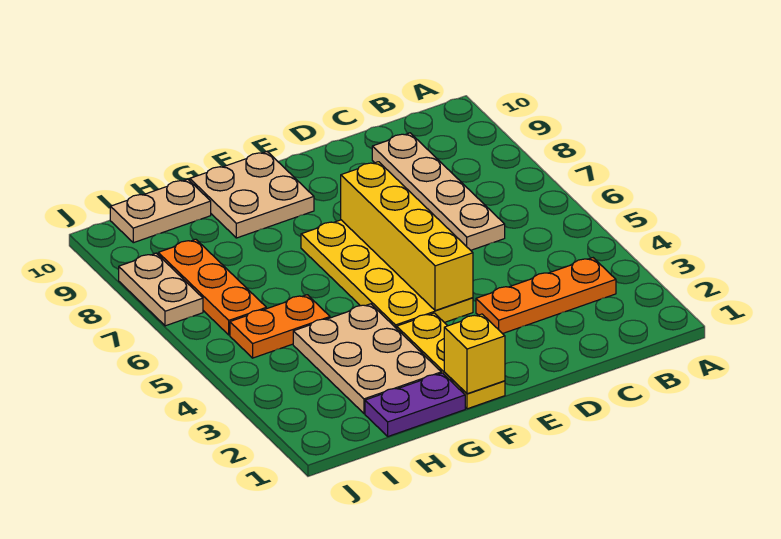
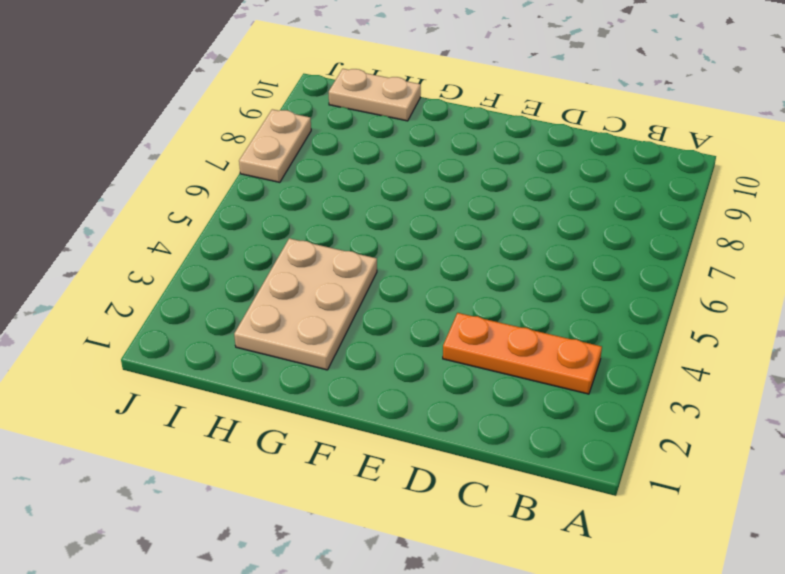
none -> tan plate C6:C9 level 1
none -> yellow plate E4:F7 level 1
none -> yellow plate F1:F3 level 1

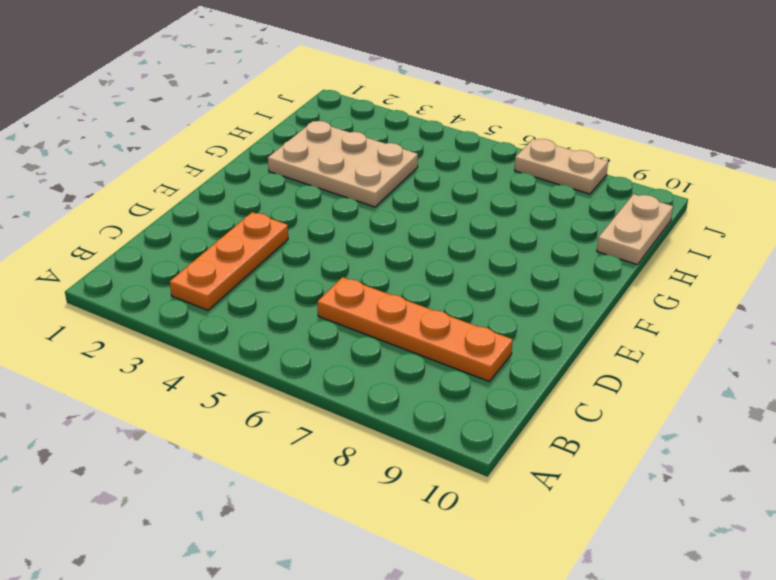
orange plate C6:C9 level 1 -> tan plate C6:C9 level 1
none -> yellow plate E4:F7 level 1
none -> yellow plate F1:F3 level 1
none -> tan plate F9:G10 level 1

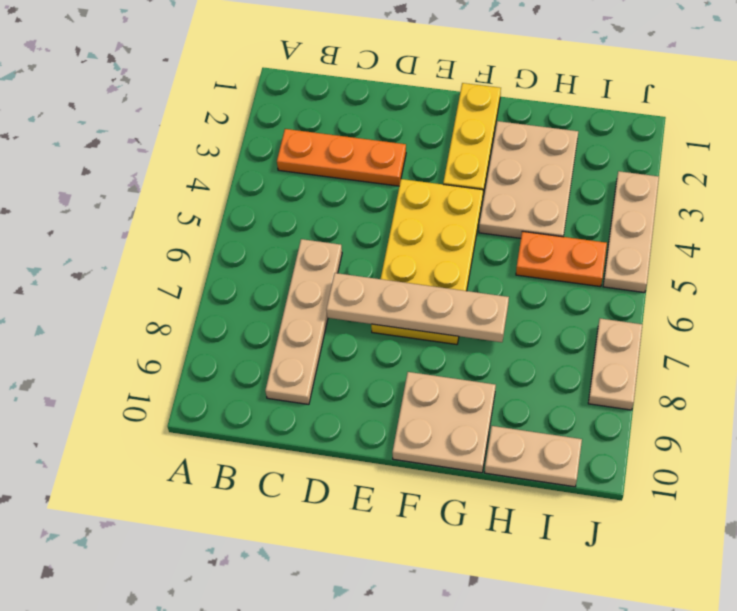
tan plate D7:G7 level 2 -> yellow brick E4:E7 level 2
tan plate J3:J5 level 1 -> none
none -> purple plate G1:H1 level 1
none -> orange plate I6:I8 level 1
none -> yellow brick F1 level 2

